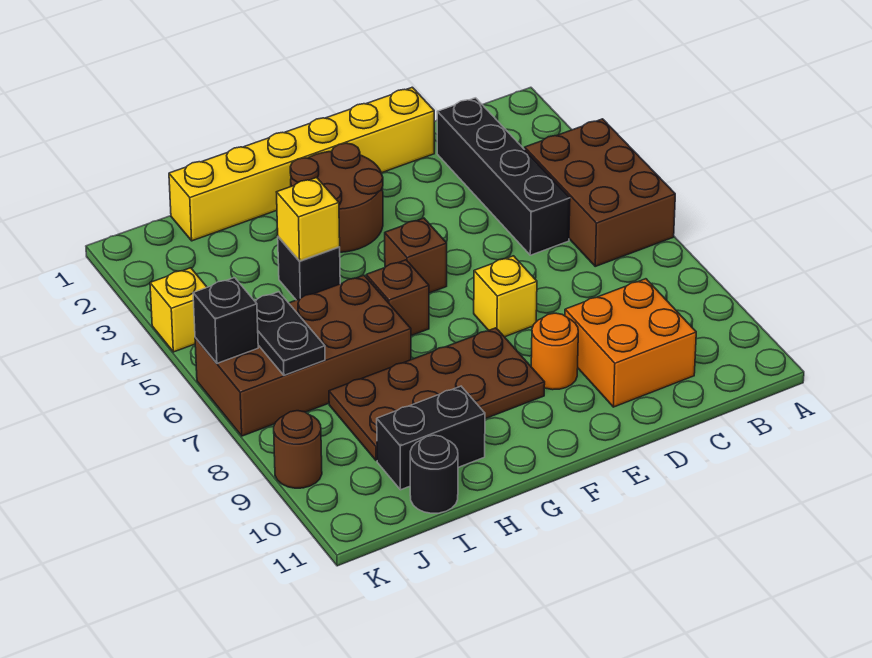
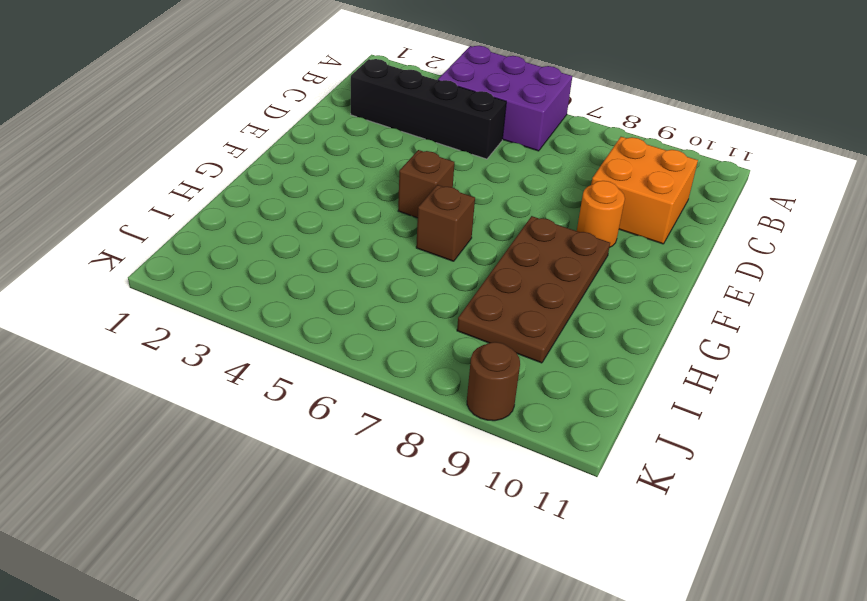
purple brick A4:B6 level 1 -> brown brick A4:B6 level 1
none -> yellow brick D1:I1 level 1
none -> yellow brick E7 level 1
none -> brown round brick F2:G3 level 1

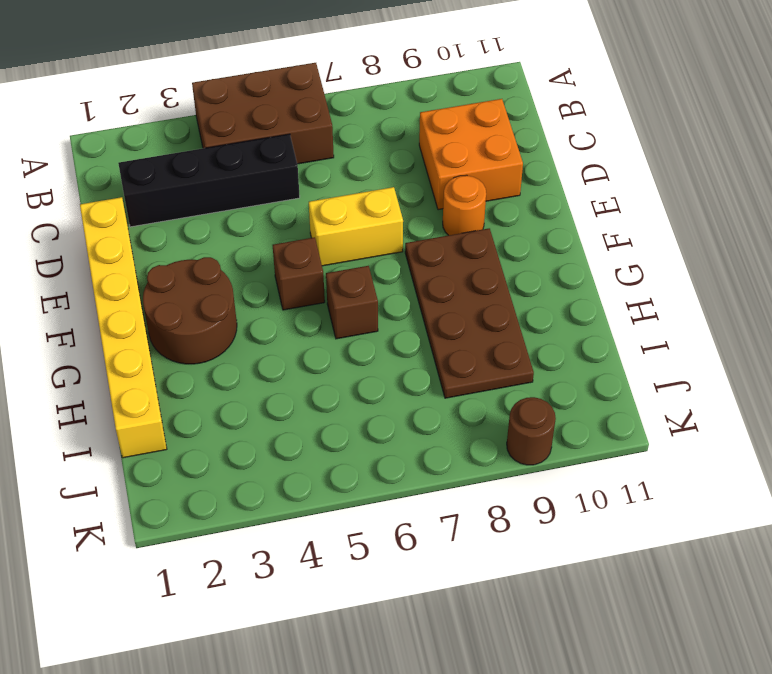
yellow brick E6:E7 level 1 -> yellow brick E7 level 1
none -> black brick H4 level 1
none -> brown brick H6:K7 level 1
none -> black brick H10:I10 level 1

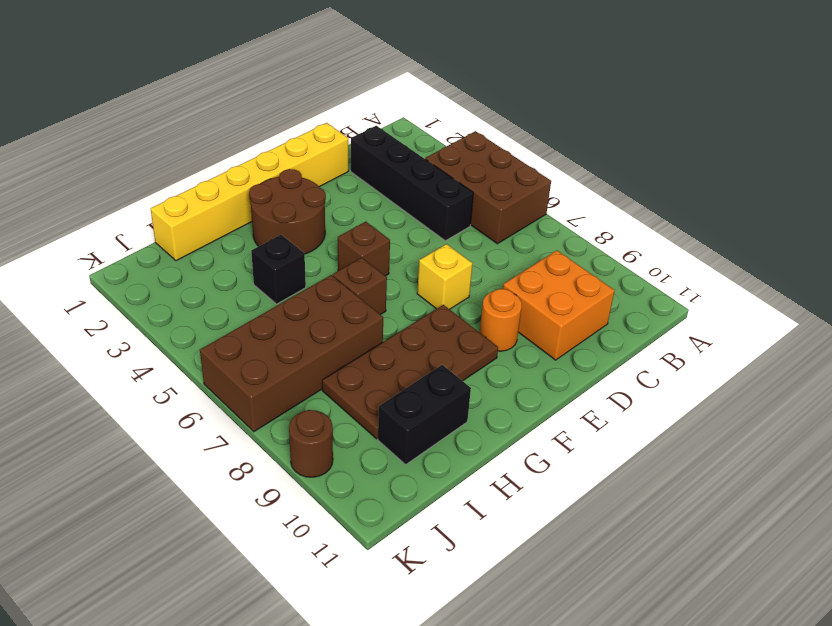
none -> black round brick I11 level 1
none -> yellow brick K4 level 1
none -> yellow brick H4 level 2

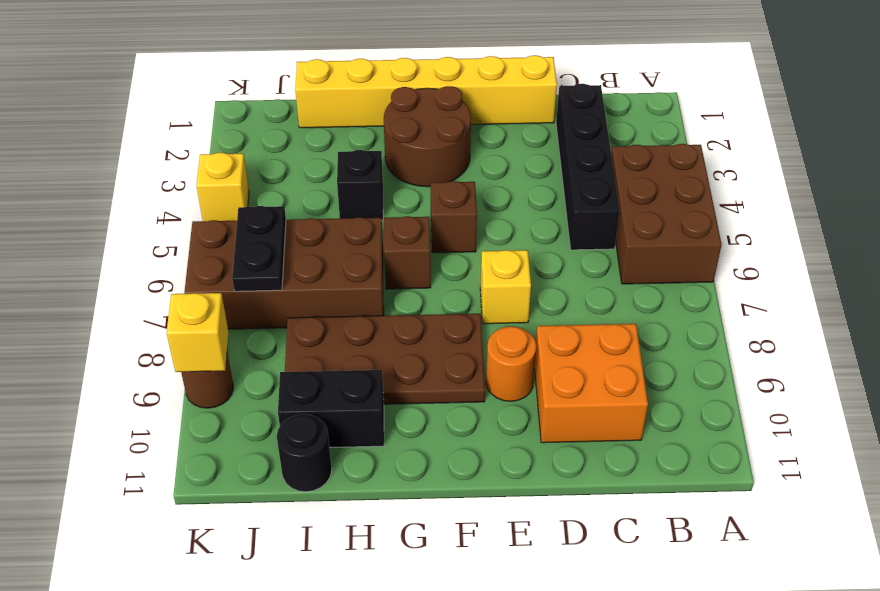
yellow brick K9 level 2 -> yellow brick H4 level 2
none -> black brick K6 level 2

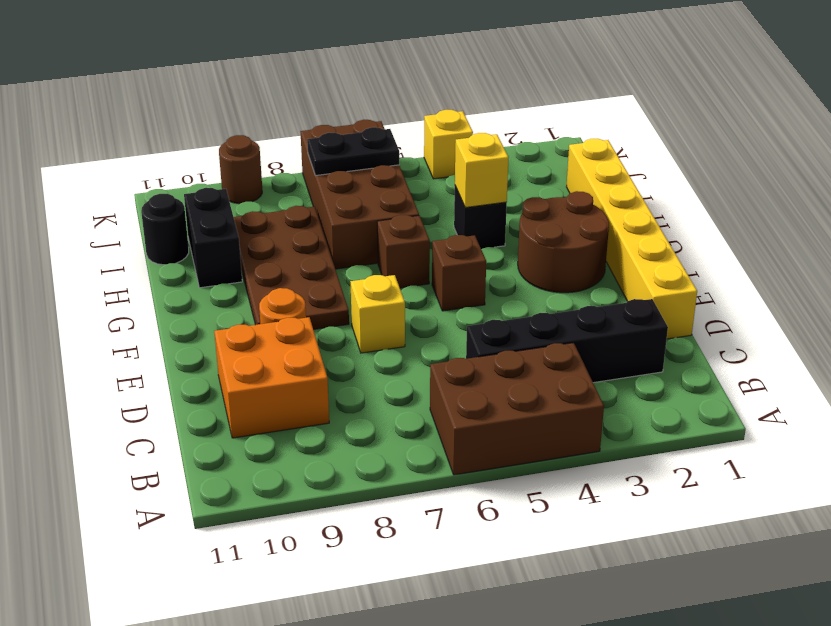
none -> black brick K6 level 2

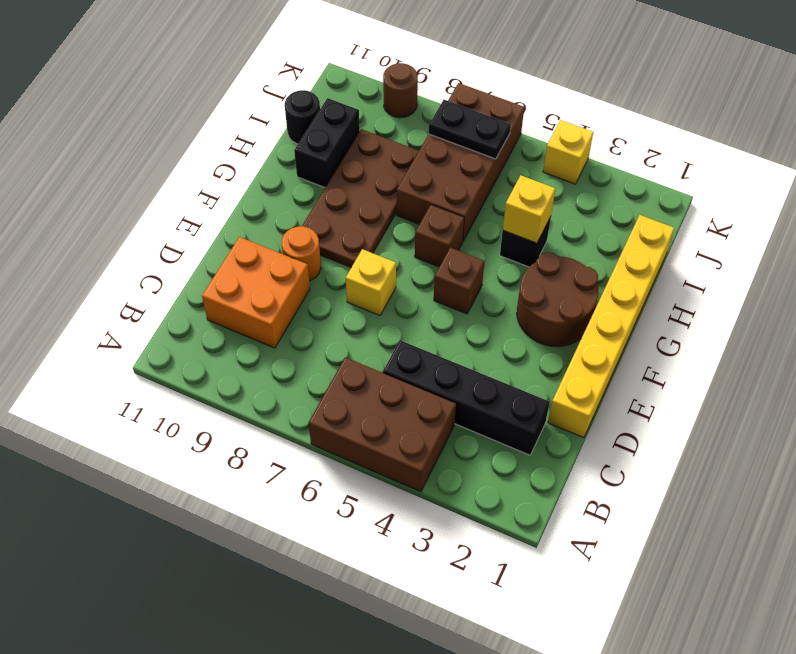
none -> black brick K6 level 2

